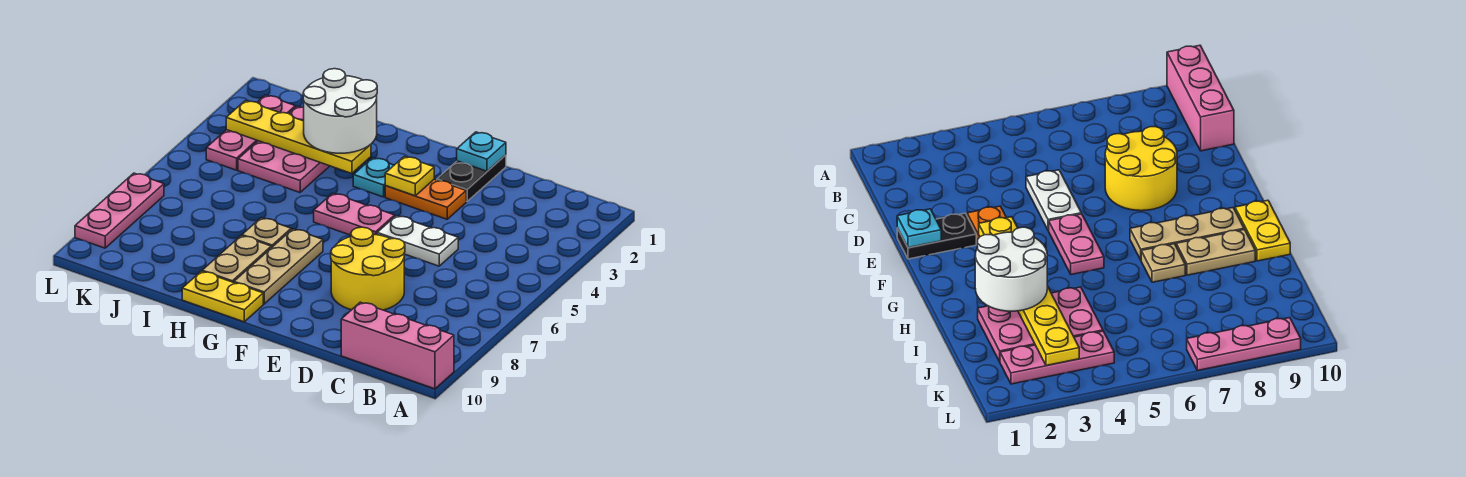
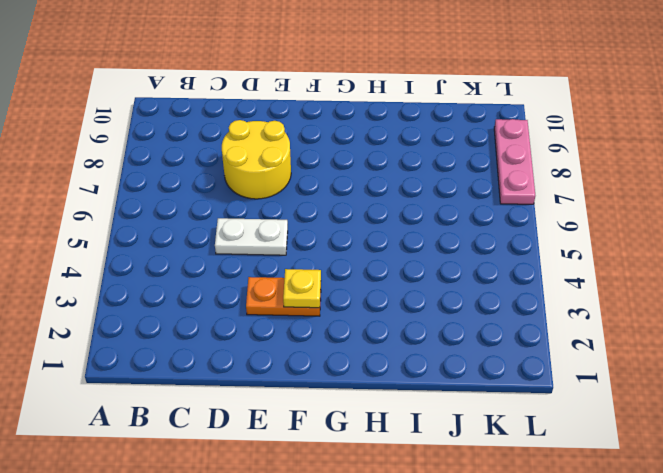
none -> pink brick A10:C10 level 1
none -> black plate E1:E2 level 1
none -> pink plate F5:G5 level 1

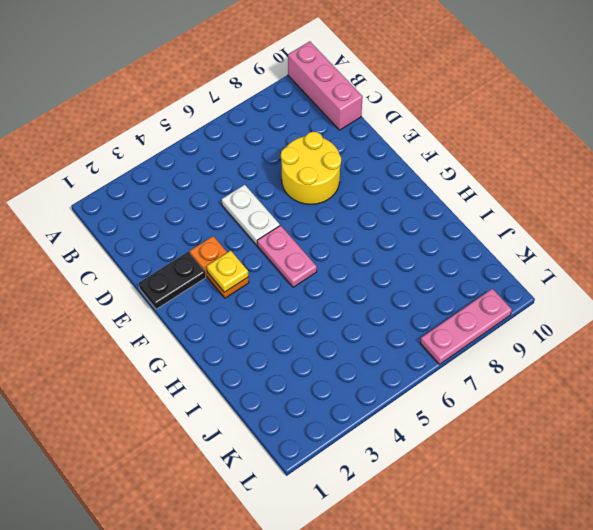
none -> cyan plate G3 level 1
none -> tan plate G7:G9 level 1
none -> yellow plate G10:H10 level 1

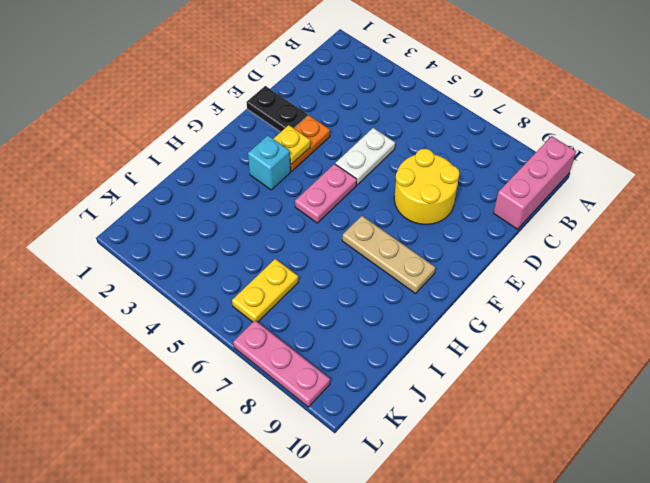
cyan brick G3 level 1 -> cyan plate G3 level 1
yellow plate J6:K6 level 1 -> yellow plate G10:H10 level 1
none -> tan plate H7 level 1
none -> tan plate H8:H9 level 1
none -> pink plate I2:J4 level 1

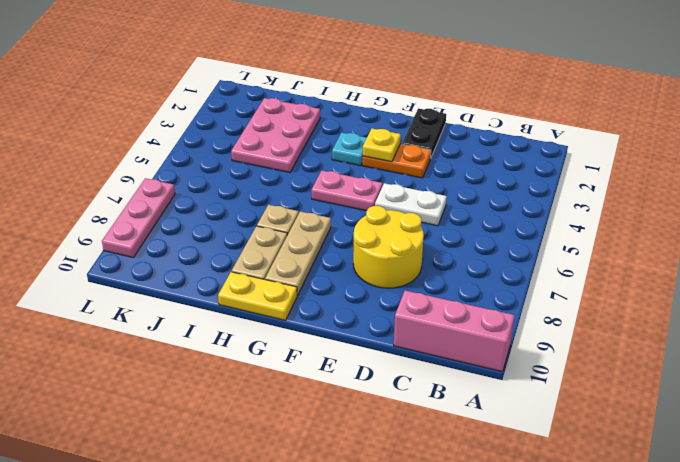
none -> pink plate K2:K4 level 1
none -> cyan plate E1 level 2
none -> yellow plate H3:K3 level 2

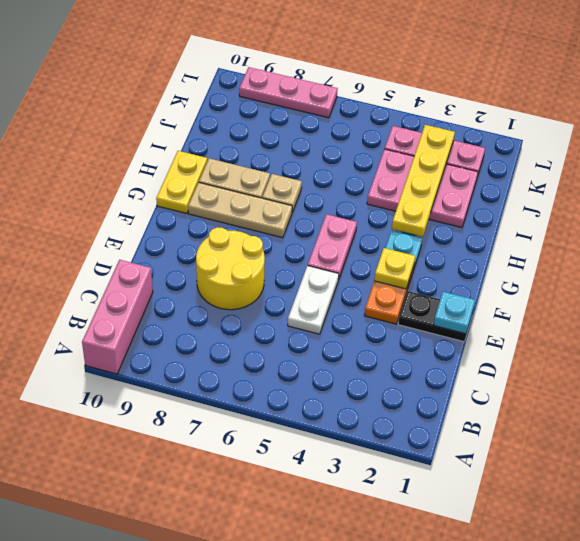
none -> white round brick H2:I3 level 3

